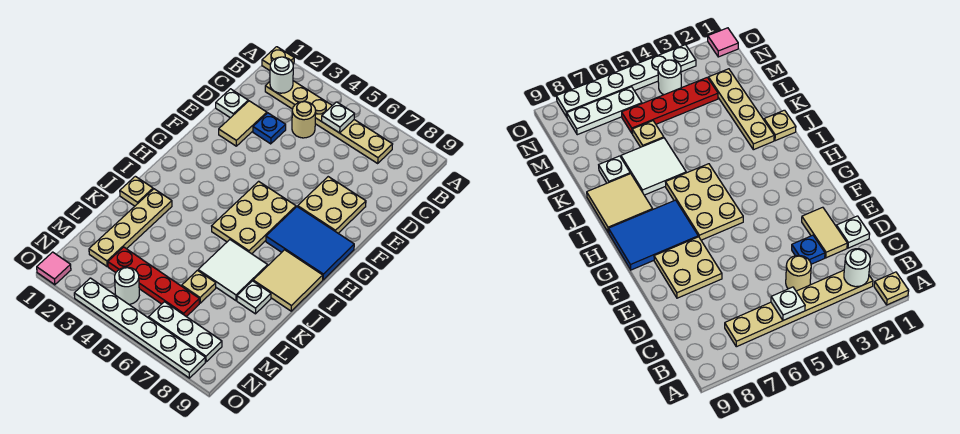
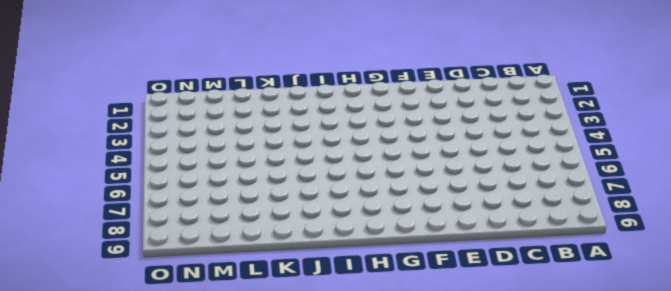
none -> tan plate A1 level 1
none -> tan plate B2:B7 level 1
none -> tan round brick C4 level 1

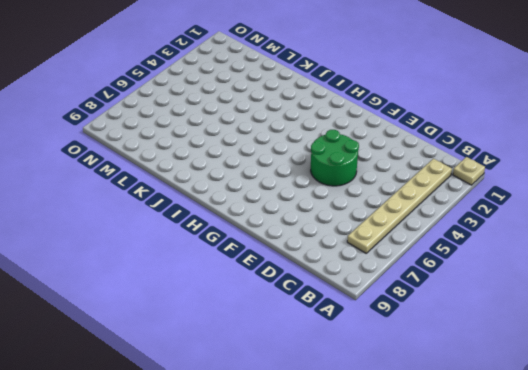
green round brick E4:F5 level 1 -> none
none -> tan round brick C4 level 1
none -> white plate D1 level 1
none -> tan tile D2:E2 level 1

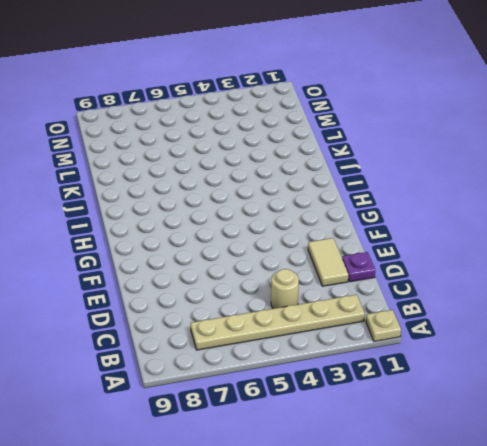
purple plate D1 level 1 -> white plate D1 level 1
none -> blue plate D3 level 1
none -> tan plate E7:F8 level 1
none -> tan plate G5:I6 level 1

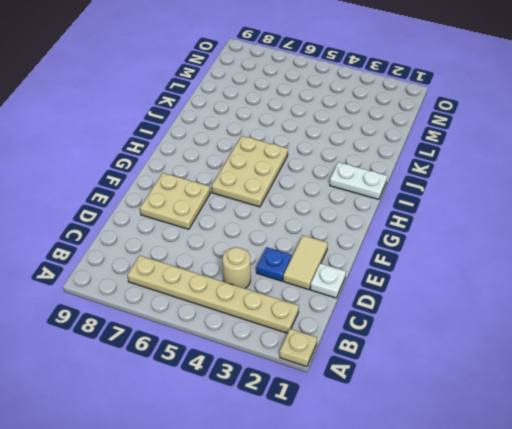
white plate I1:I2 level 1 -> none
none -> blue tile G7:H9 level 1
none -> tan tile I8:J9 level 1
none -> tan plate J1 level 1

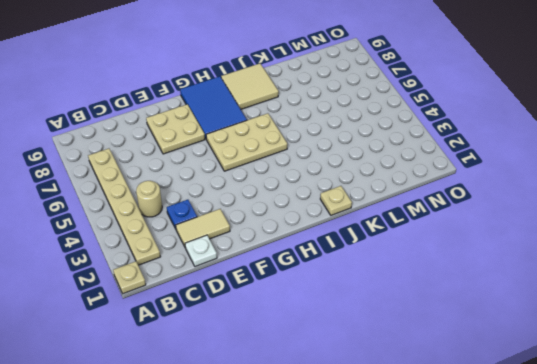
none -> tan plate J2:M2 level 1
none -> white tile J6:K7 level 1
none -> white plate K8 level 1

